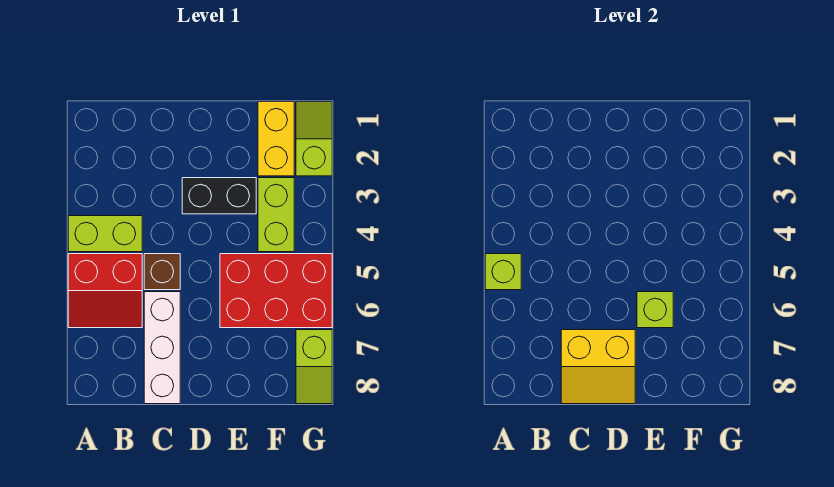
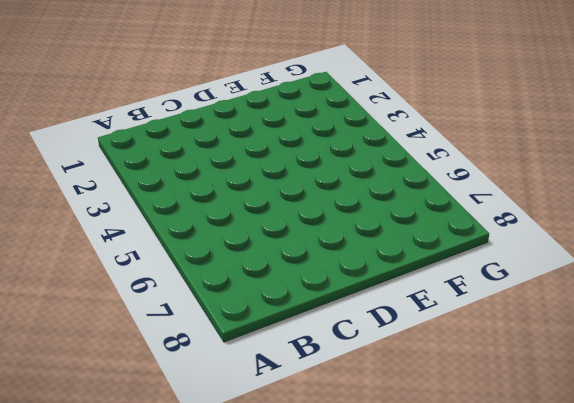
none -> lime brick A4:B4 level 1
none -> red slope A5:B6 level 1 top 5
none -> brown brick C5 level 1

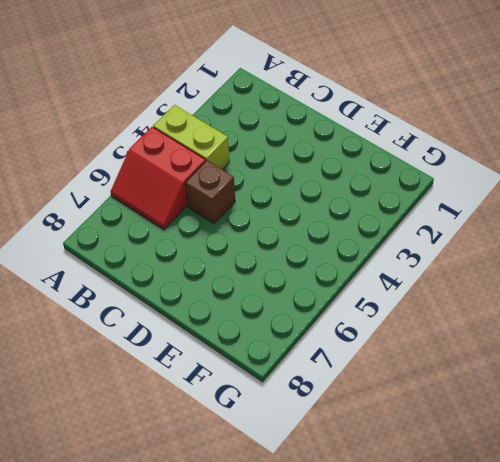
none -> white brick C6:C8 level 1
none -> black brick D3:E3 level 1
none -> red brick E5:G6 level 1

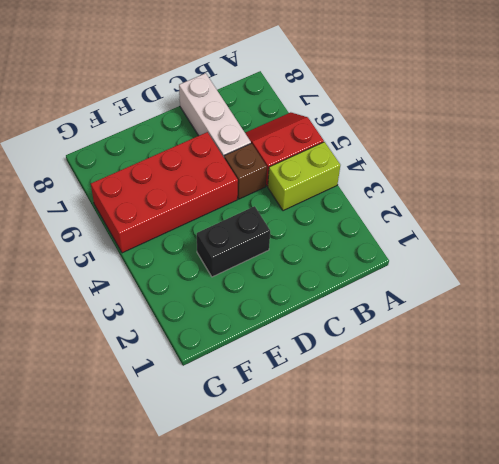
red brick D5:G6 level 1 -> red brick E5:G6 level 1
none -> yellow brick F1:F2 level 1
none -> lime brick F3:F4 level 1
none -> lime slope G1:G2 level 1 top 2

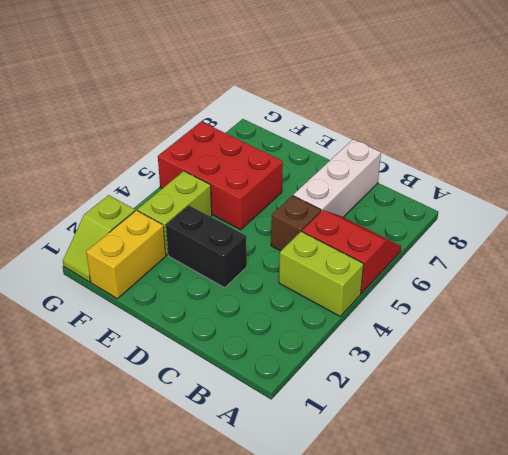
none -> lime slope G7:G8 level 1 top 7
none -> lime brick A5 level 2
none -> yellow slope C7:D8 level 2 top 7

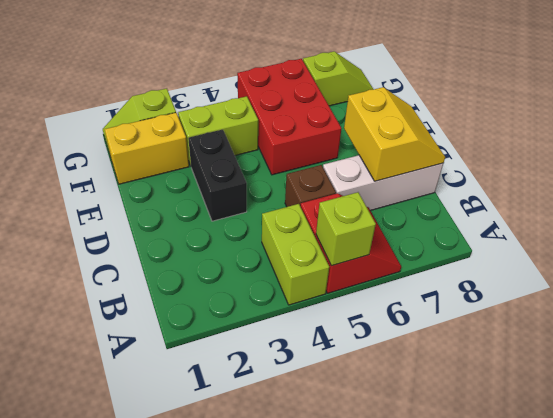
none -> lime brick E6 level 2

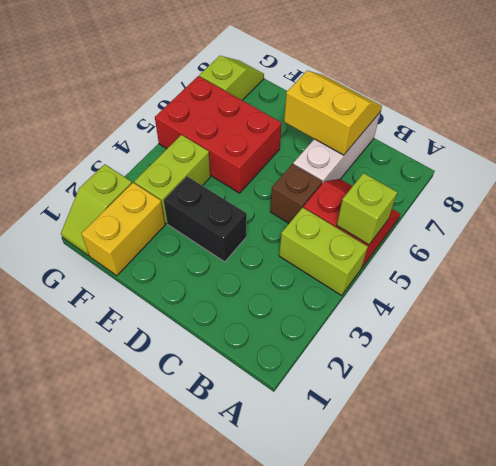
none -> lime brick E6 level 2

